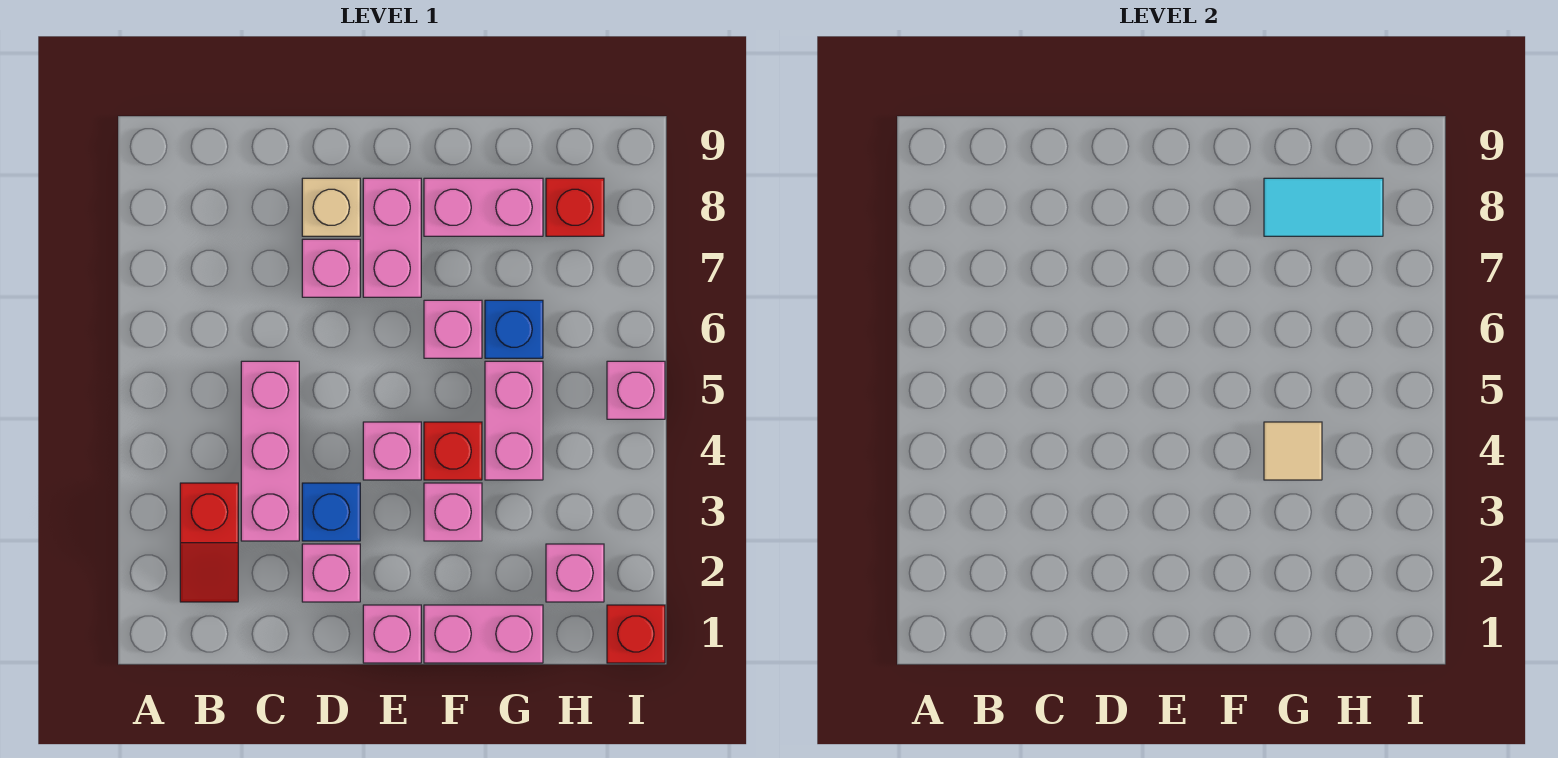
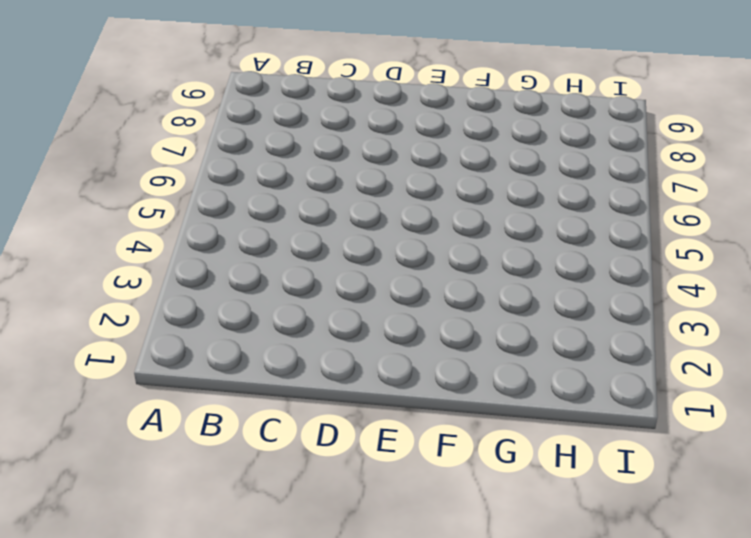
none -> red slope B2:B3 level 1 top 3
none -> pink brick C3:C5 level 1
none -> pink brick D2 level 1

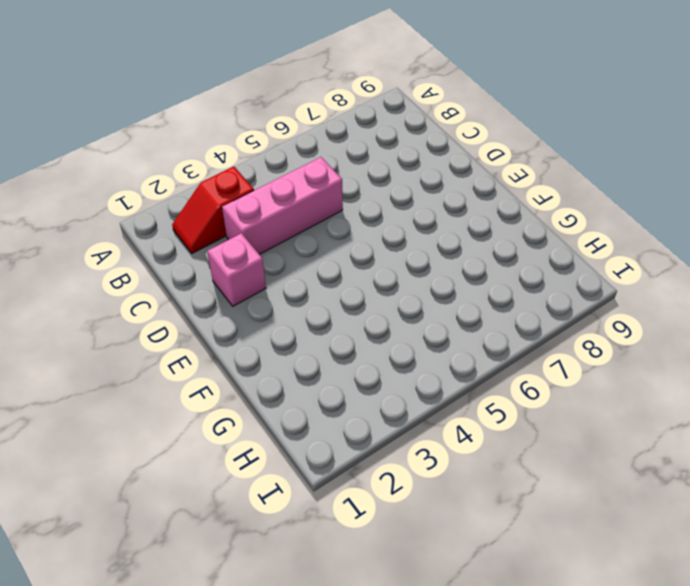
none -> blue brick D3 level 1
none -> pink brick D7 level 1
none -> tan brick D8 level 1

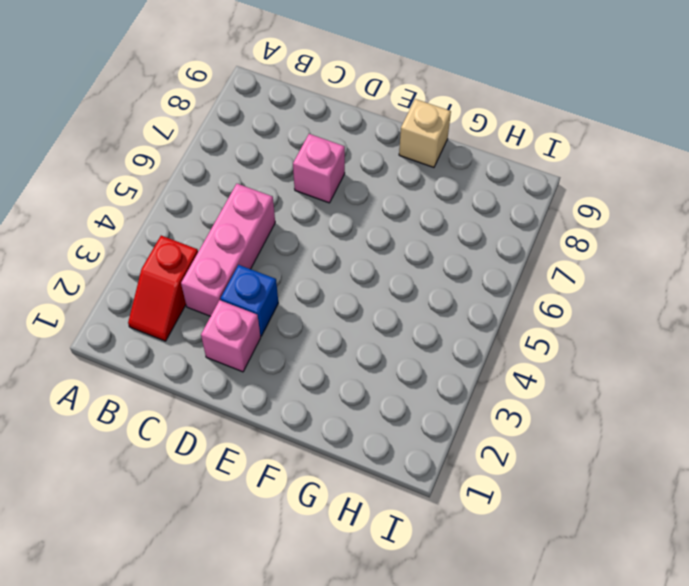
tan brick F9 level 1 -> tan brick D8 level 1
none -> pink brick E1 level 1
none -> pink brick E4 level 1
none -> pink brick E7:E8 level 1

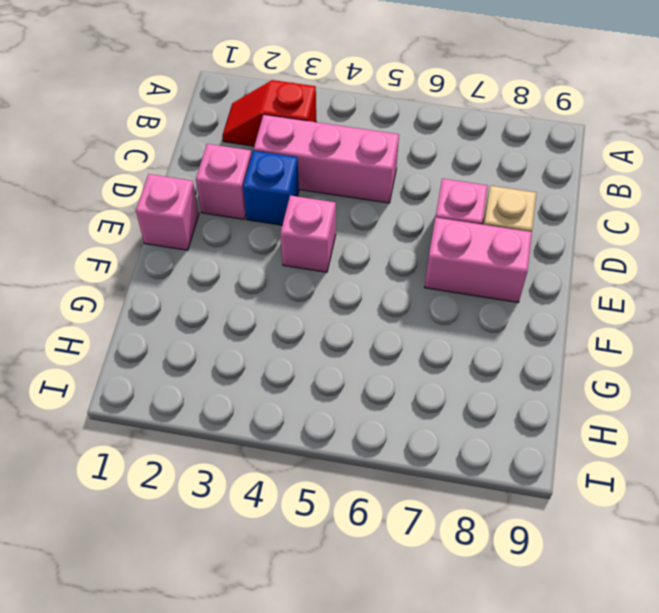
none -> pink brick F1:G1 level 1
none -> pink brick F3 level 1
none -> red brick F4 level 1

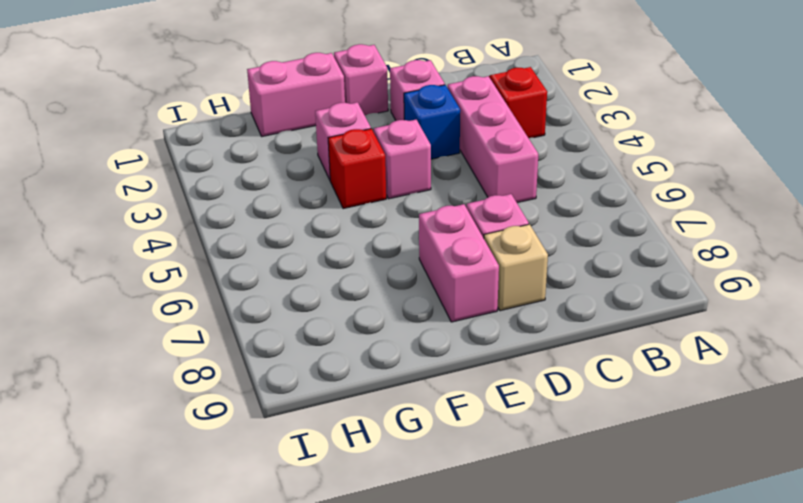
none -> pink brick F6 level 1
none -> pink brick F8:G8 level 1
none -> pink brick G4:G5 level 1

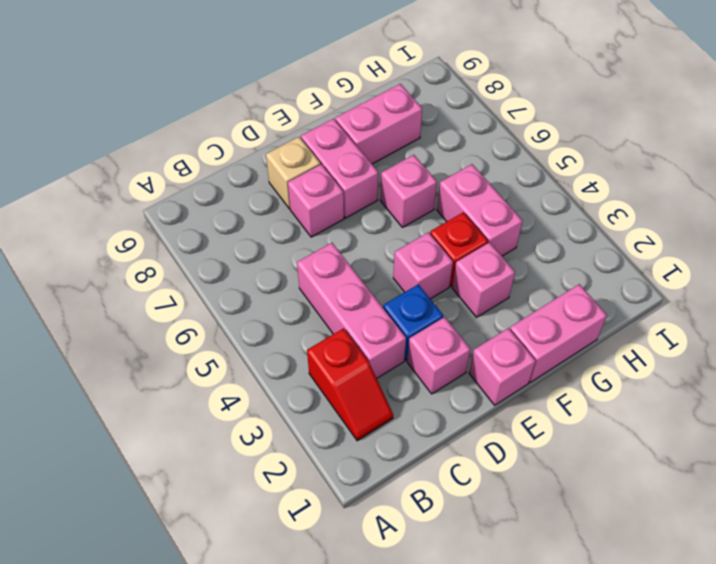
none -> blue brick G6 level 1
none -> pink brick H2 level 1
none -> red brick H8 level 1

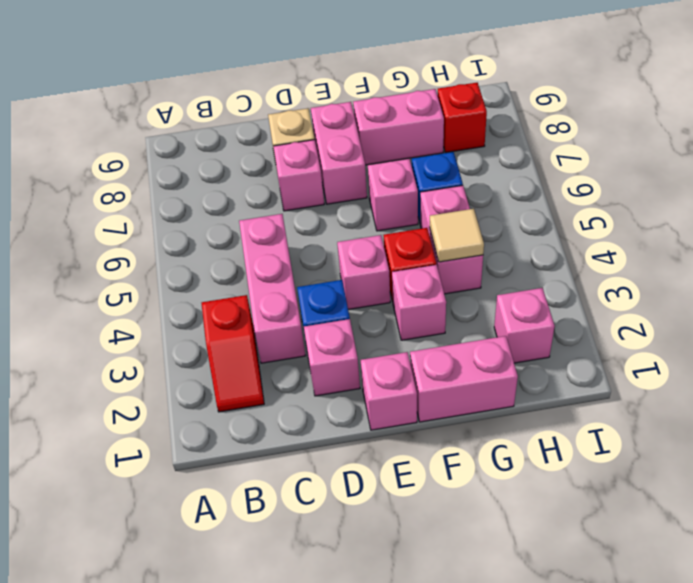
none -> red brick I1 level 1
none -> pink brick I5 level 1
none -> cyan tile G8:H8 level 2

